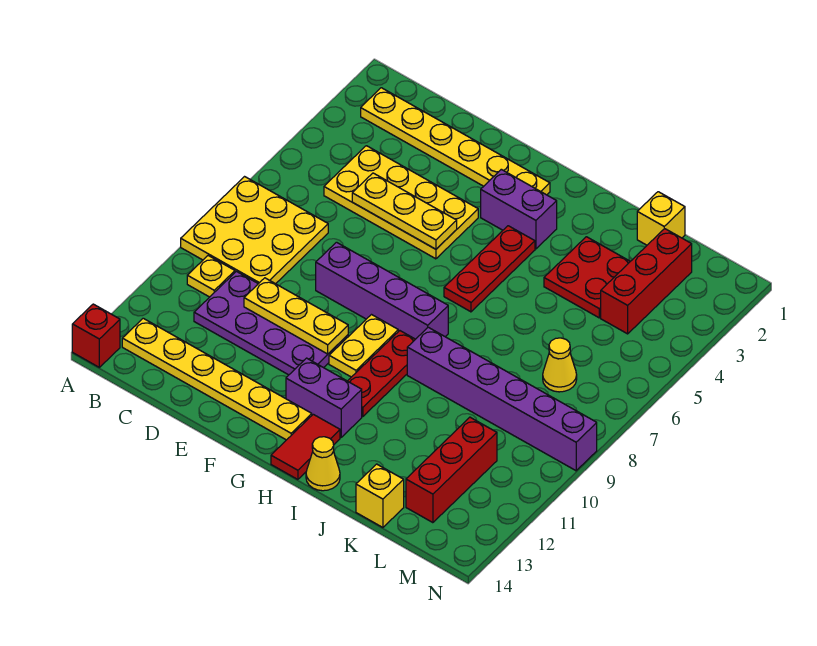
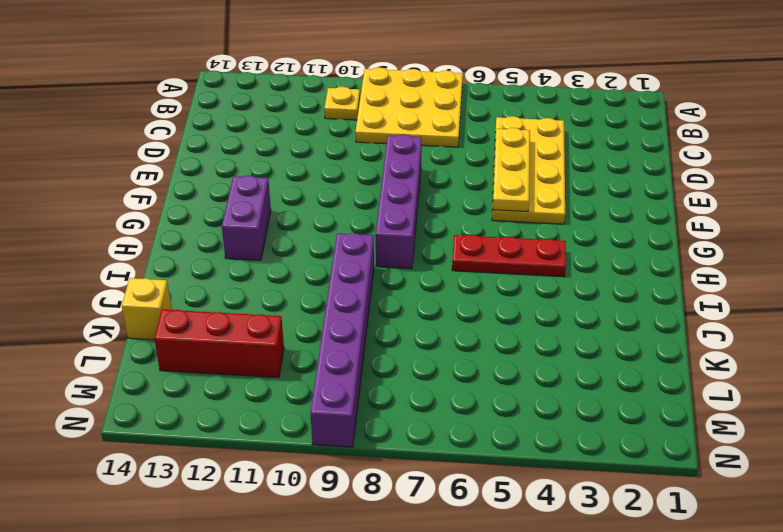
none -> red brick A14 level 1
none -> yellow plate B2:G2 level 1
none -> yellow plate B13:G13 level 1

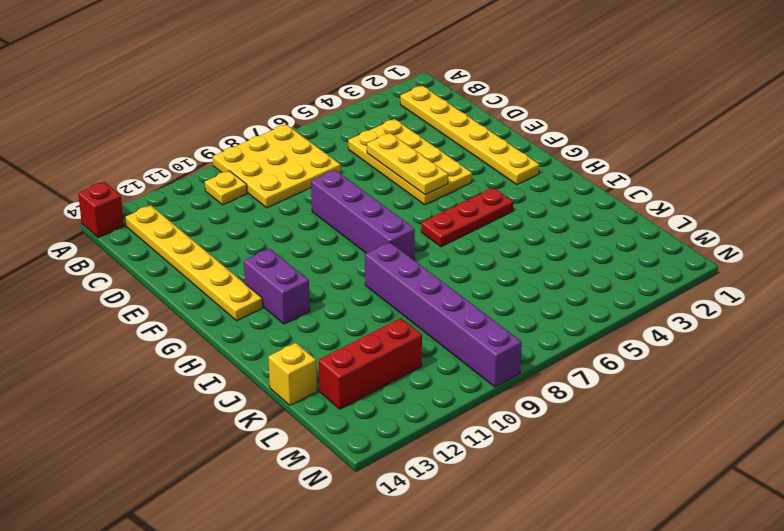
none -> purple plate C10:F11 level 1
none -> purple brick G3:H3 level 1
none -> yellow plate G9:G10 level 1

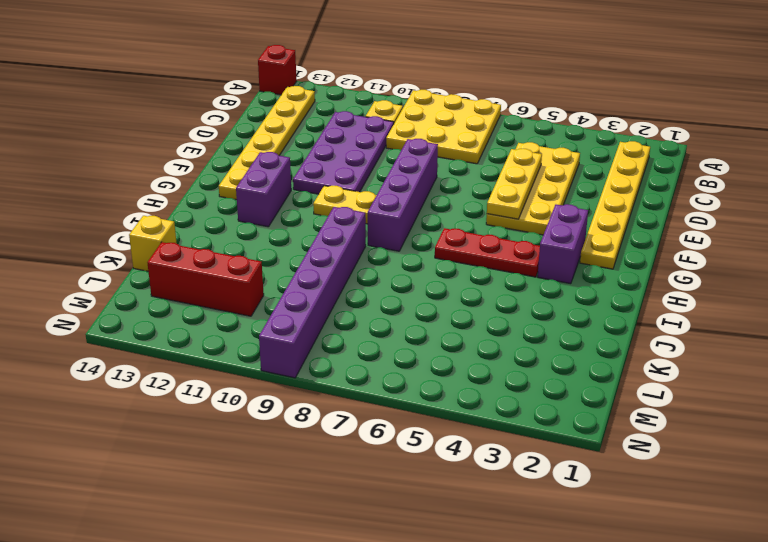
none -> red plate H9:H11 level 1
none -> red tile H13:H14 level 1
none -> yellow cone I14 level 1

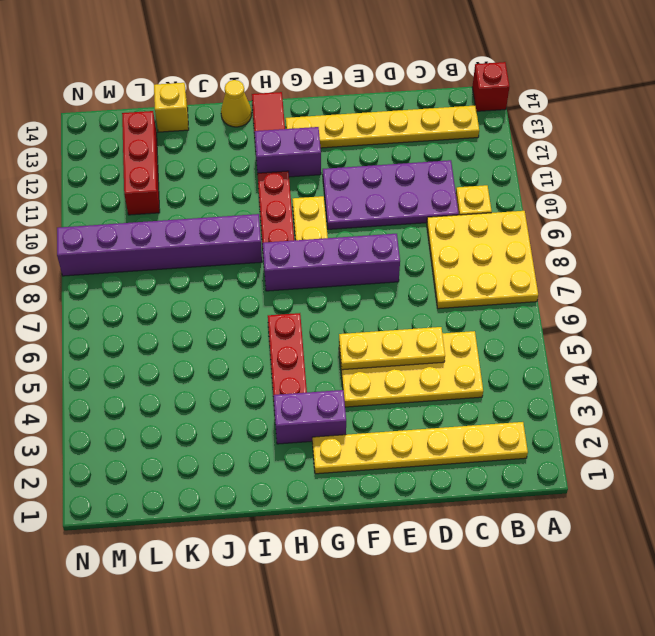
none -> red plate J3:K4 level 1
none -> yellow brick K1 level 1
none -> red brick L2:L4 level 1

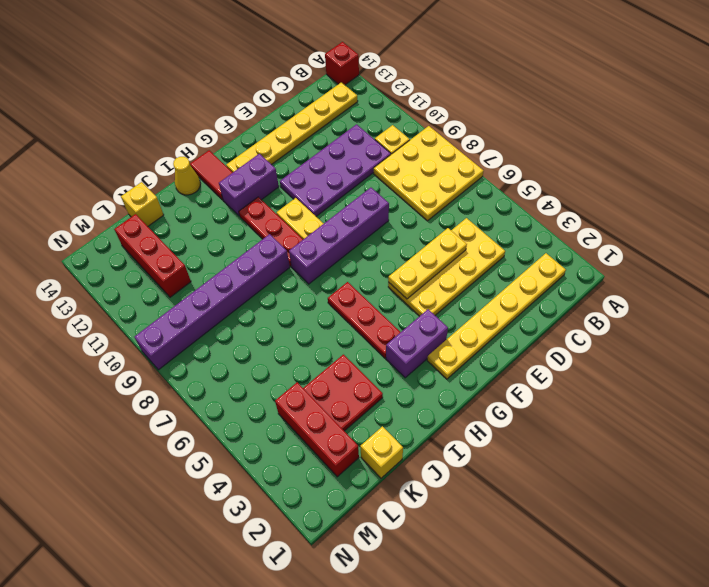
none -> yellow cone L7 level 1
none -> yellow plate D10:F10 level 2

